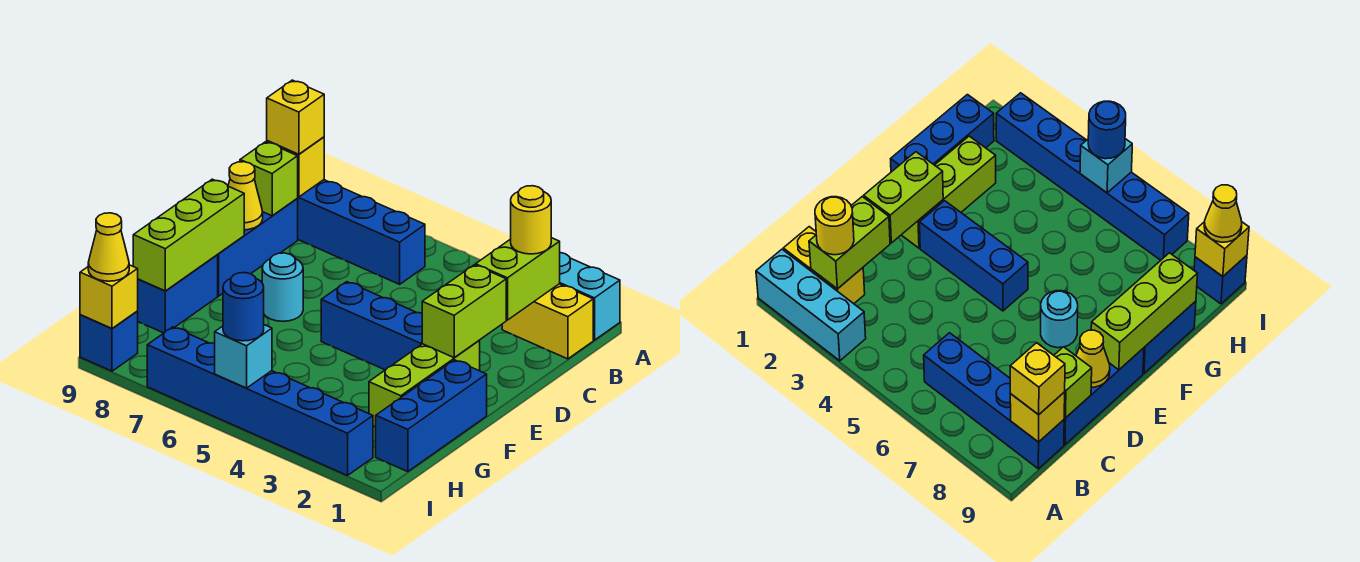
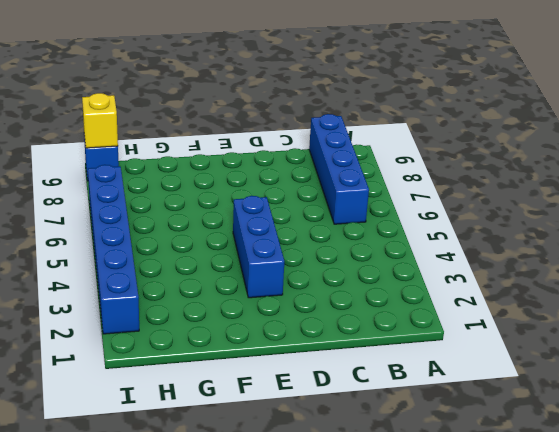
none -> cyan brick A1:A3 level 1
none -> yellow brick B1:B2 level 1
none -> blue brick C9:E9 level 1

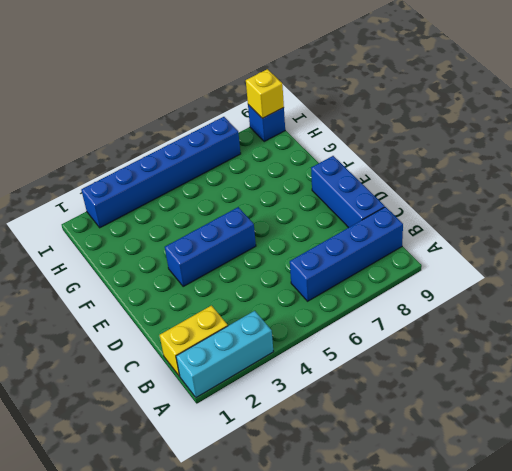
none -> lime brick E2:G2 level 1
none -> cyan round brick E7 level 1
none -> blue brick F1:H1 level 1

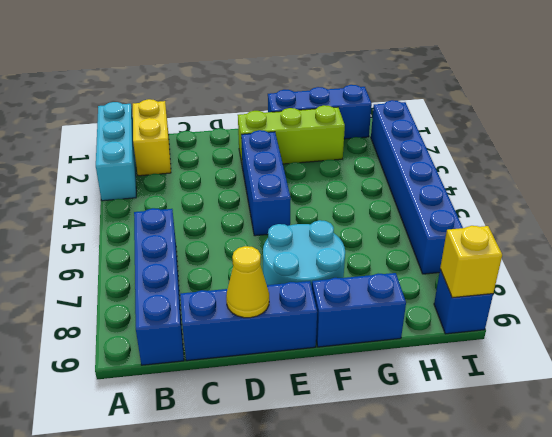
cyan round brick E7:F8 level 1 -> cyan round brick E7 level 1
none -> lime brick B2:C2 level 2
none -> yellow brick B9 level 2
none -> lime brick C9 level 2

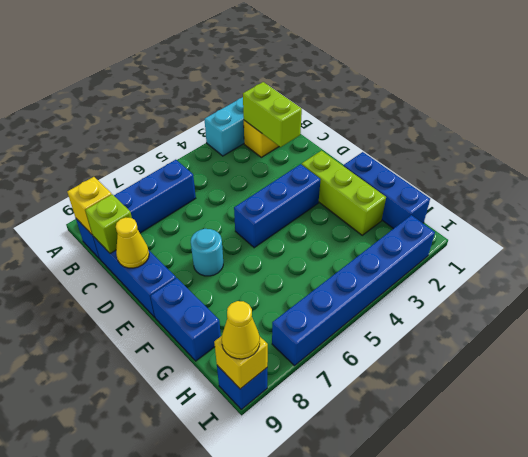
none -> lime brick D2:E2 level 2
none -> lime brick E9:G9 level 2
none -> cyan brick I5 level 2

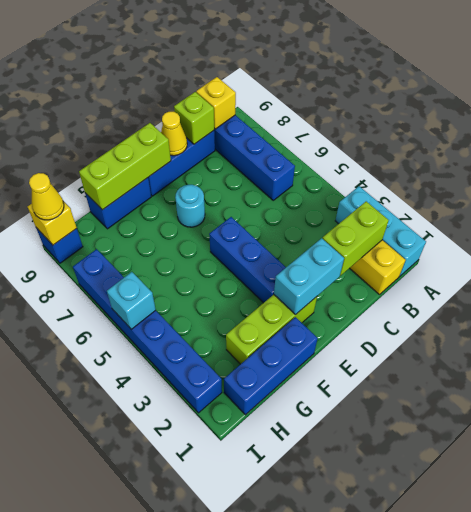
cyan brick D2:E2 level 2 -> lime brick D2:E2 level 2
none -> yellow round brick B2 level 3
none -> yellow brick B9 level 3
none -> blue round brick I5 level 3

